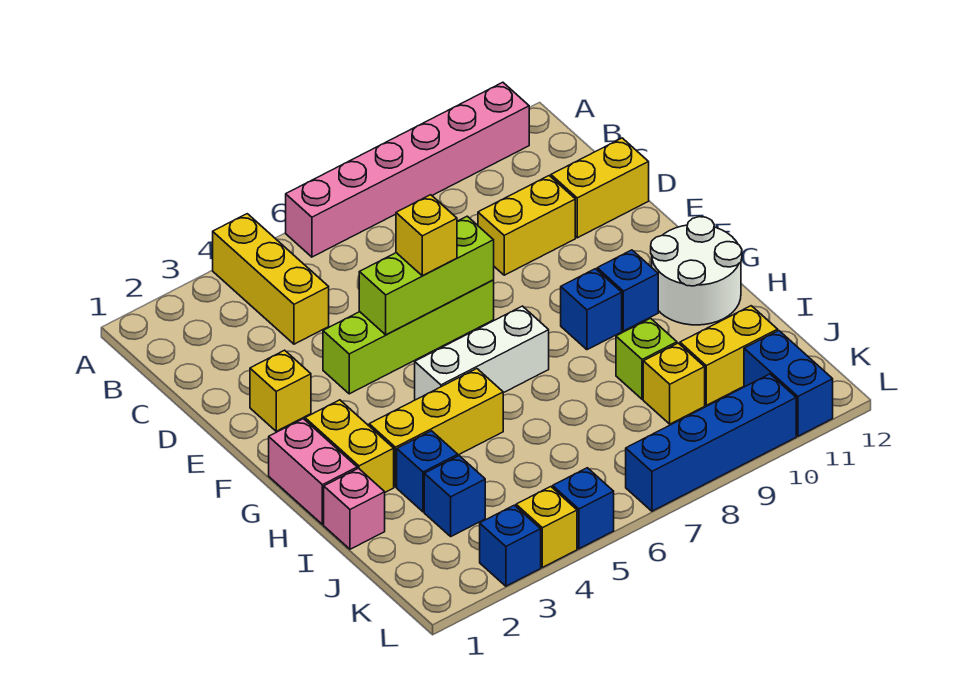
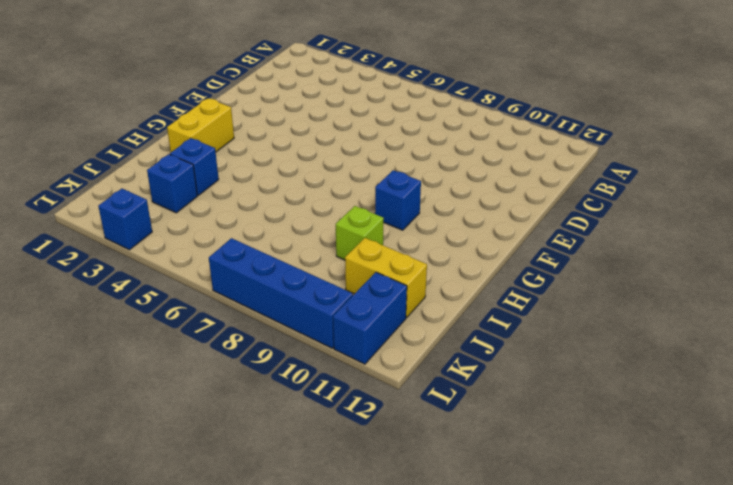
none -> yellow brick A4:C4 level 1
none -> pink brick A6:A11 level 1
none -> yellow brick D9:D10 level 1

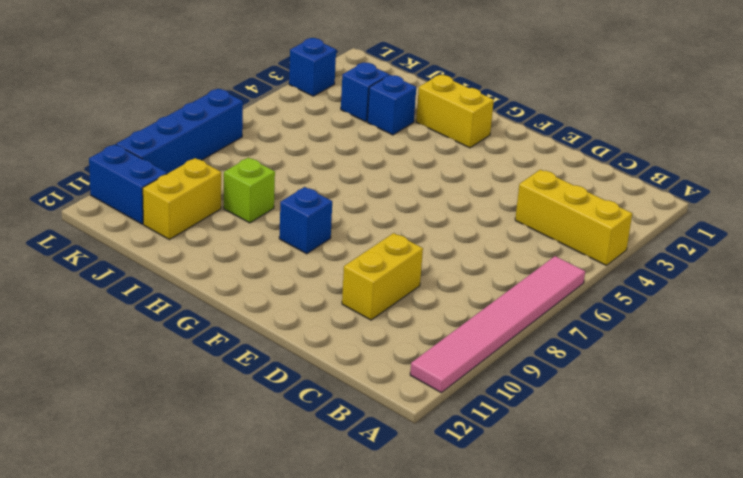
pink tile A6:A11 level 1 -> pink brick A6:A11 level 1
none -> yellow brick D11:D12 level 1
none -> yellow brick E2 level 1
none -> lime brick E4:E7 level 1

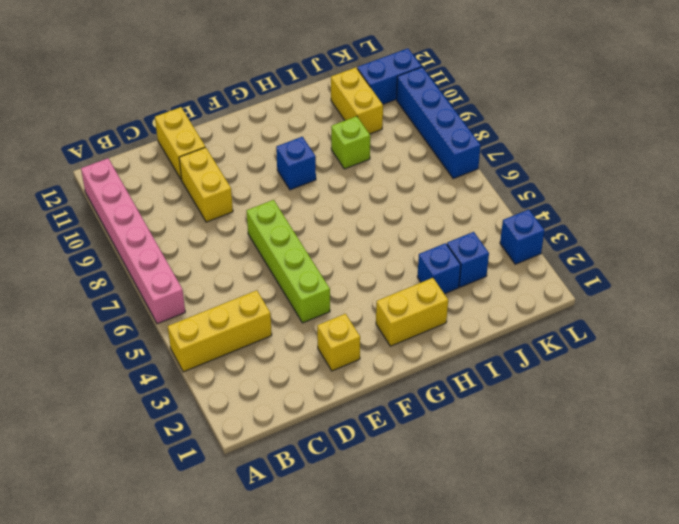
none -> pink brick G1:H1 level 1
none -> white brick G5:G7 level 1
none -> blue brick G10 level 1

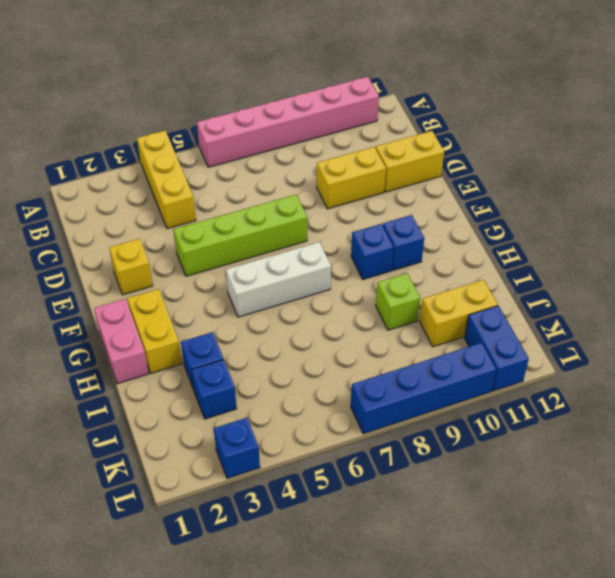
none -> white round brick G11:H12 level 1
none -> yellow brick H3:H5 level 1
none -> pink brick I1 level 1

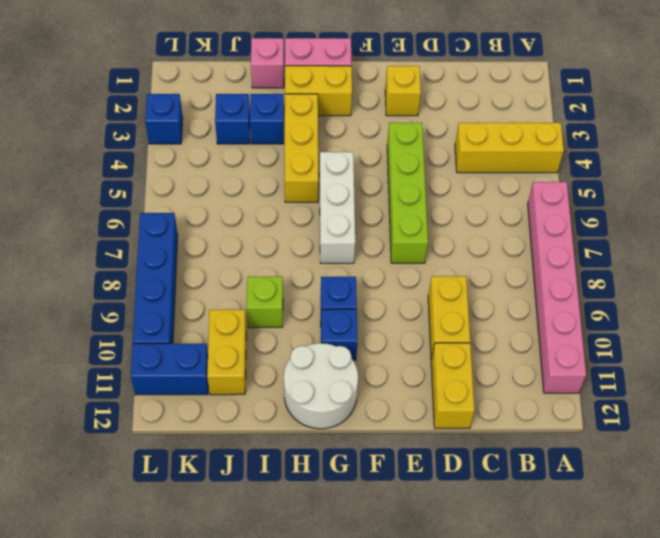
none -> yellow brick J9 level 1
none -> yellow brick L4 level 1
none -> blue brick L5 level 1

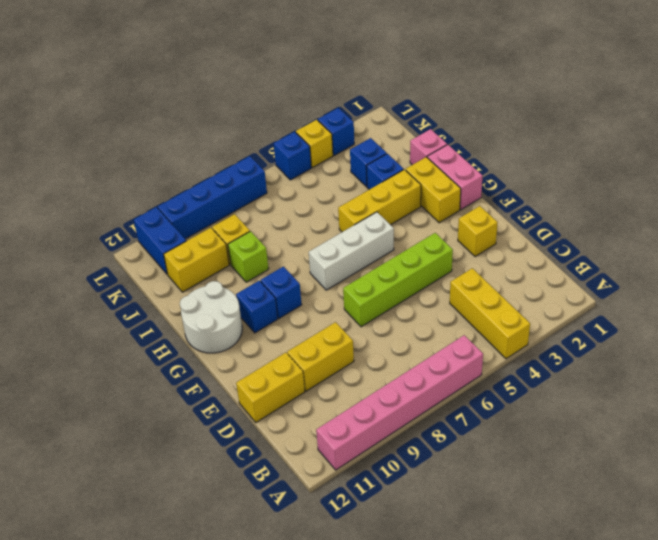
none -> lime brick E5:E7 level 2
none -> yellow brick E6 level 3

